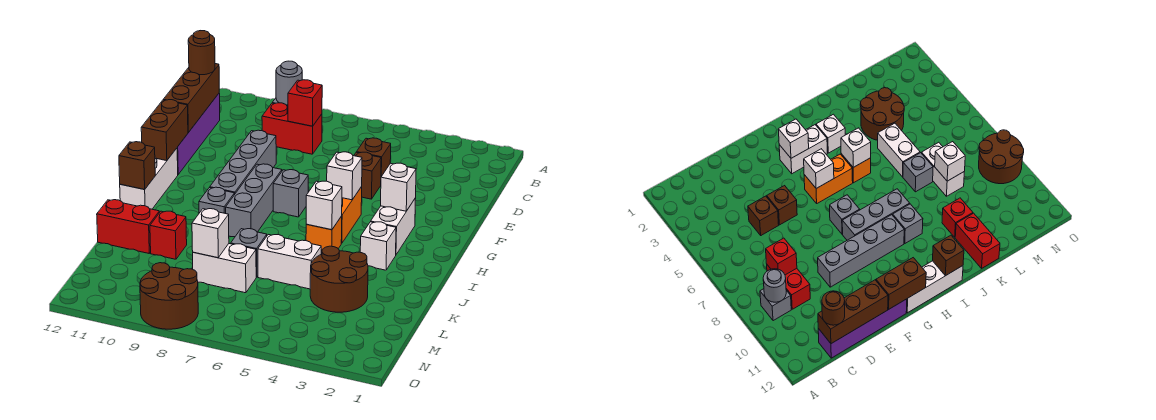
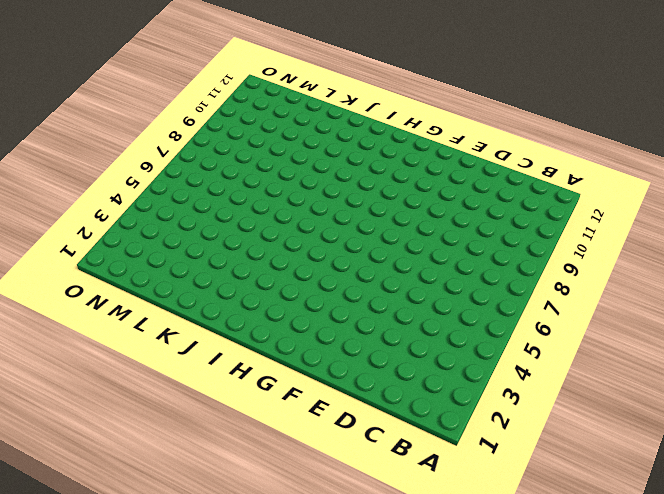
none -> grey brick B9 level 1
none -> red brick C8:C9 level 1
none -> purple brick C12:F12 level 1
none -> brown brick D5 level 1

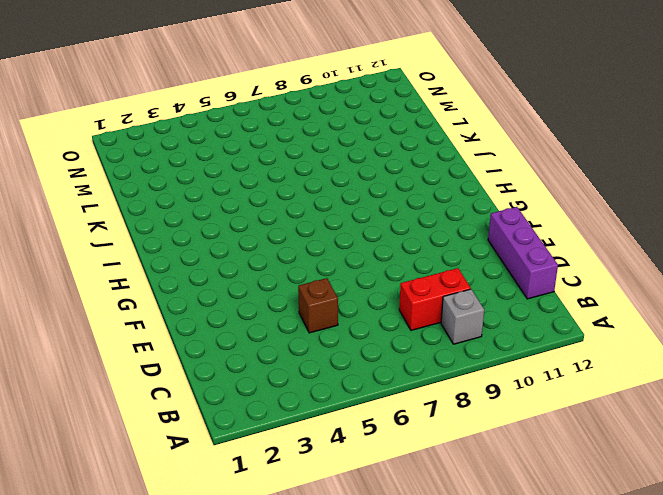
purple brick C12:E12 level 1 -> purple brick C12:F12 level 1
none -> brown brick E5 level 1
none -> grey brick E9:H9 level 1
none -> white brick G3:H3 level 1
none -> orange brick G5:H5 level 1

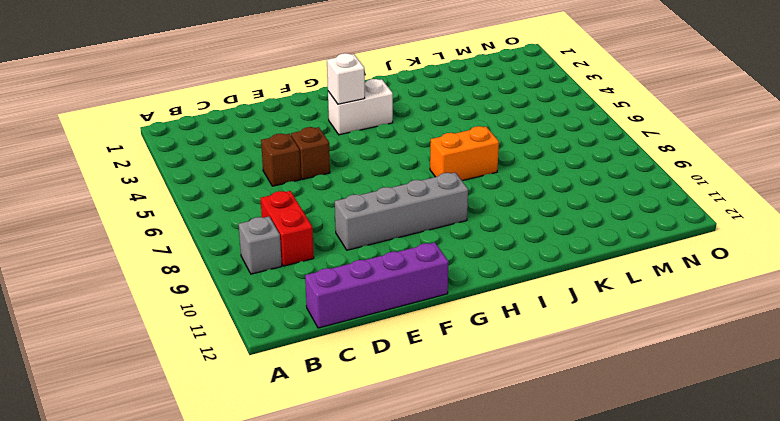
orange brick I7:J7 level 1 -> orange brick G5:H5 level 1
none -> grey brick G7 level 1
none -> grey brick G8:I8 level 1
none -> white brick G12:I12 level 1
none -> white brick I3 level 1

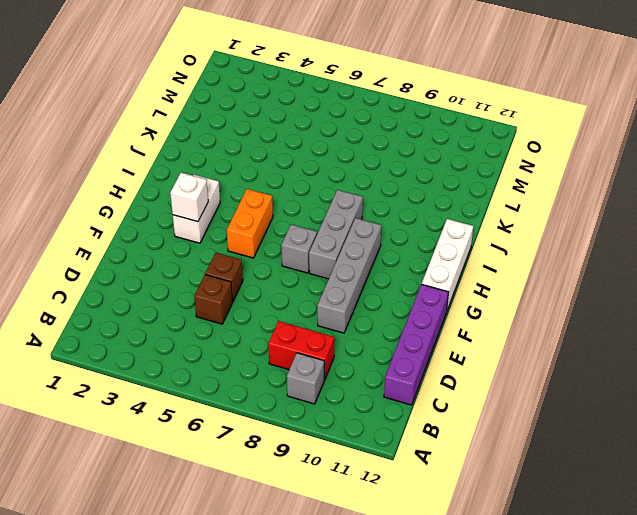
none -> white brick I3 level 1
none -> orange brick I5 level 1
none -> grey brick I9 level 1
none -> brown round brick K3:L4 level 1

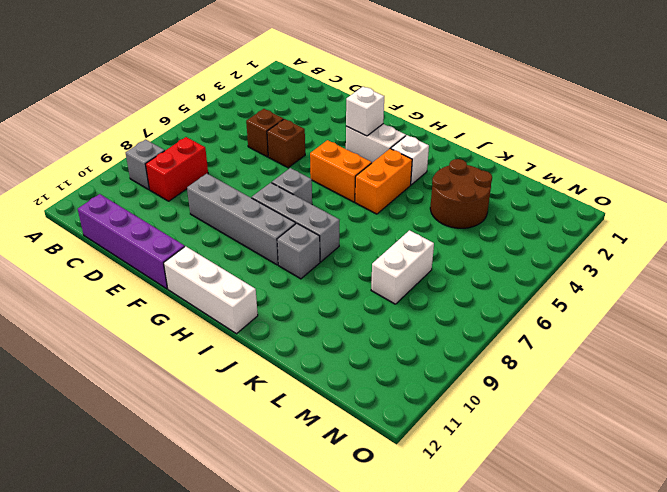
orange brick I4:I5 level 1 -> orange brick I5 level 1
none -> white brick K5:K6 level 1
none -> grey brick K7 level 1
none -> red brick K10 level 1
none -> red brick K11:K12 level 1

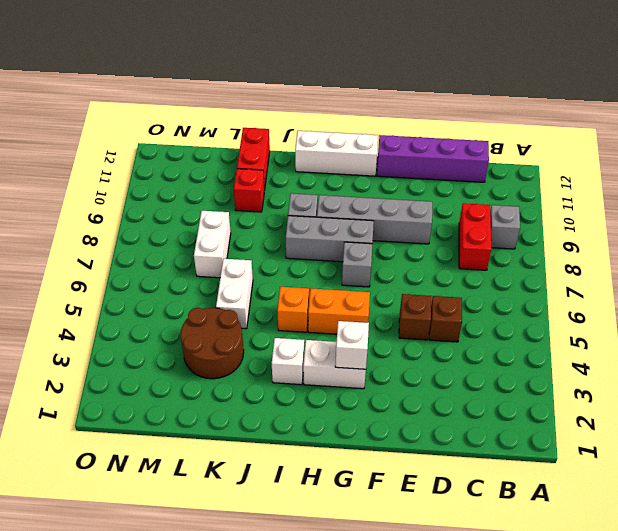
none -> grey brick K7 level 1
none -> brown round brick N8:O9 level 1
none -> grey round brick B9 level 2
none -> red brick C8 level 2

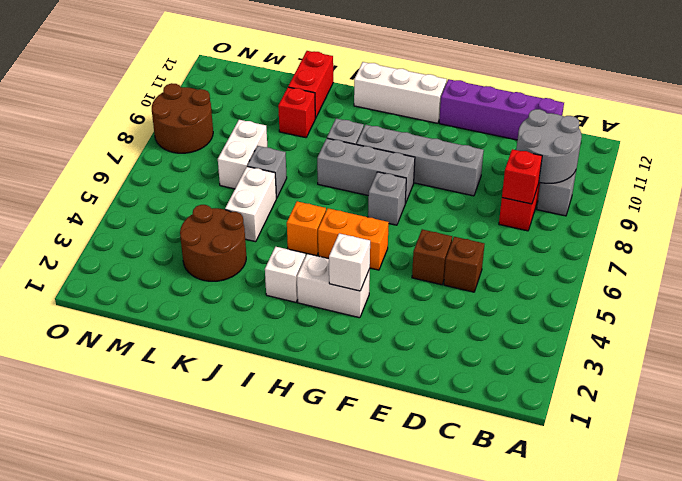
grey round brick B9:C10 level 2 -> grey round brick B9 level 2
none -> brown brick C12:E12 level 2
none -> brown brick F12:G12 level 2
none -> white brick G5 level 2
none -> white brick I5 level 2

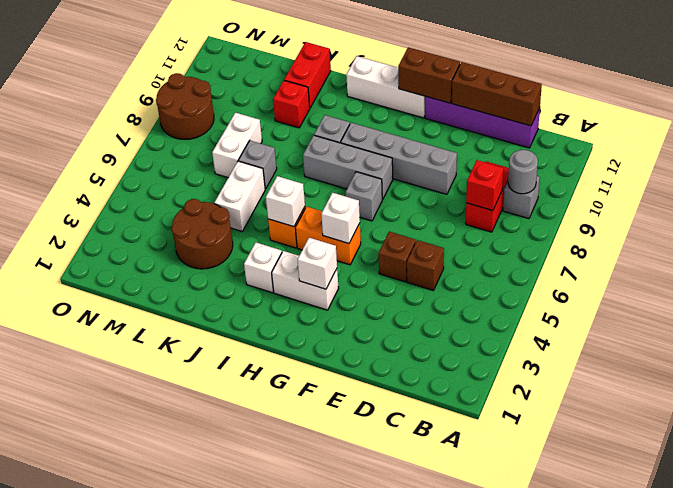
none -> brown brick I12 level 2
none -> white brick L8 level 2
none -> brown round brick C12 level 3

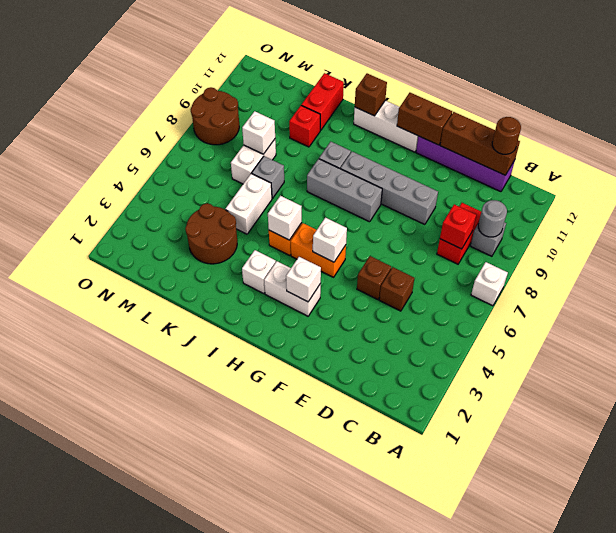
white brick A7 level 1 -> none
none -> grey brick G7 level 1

